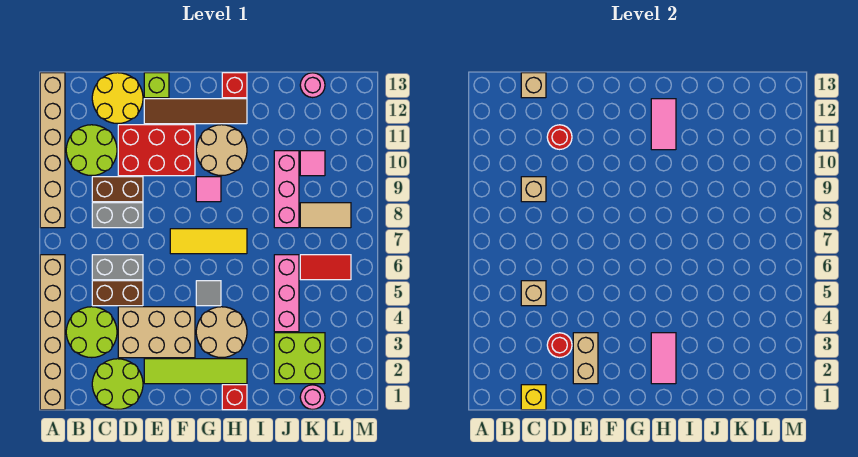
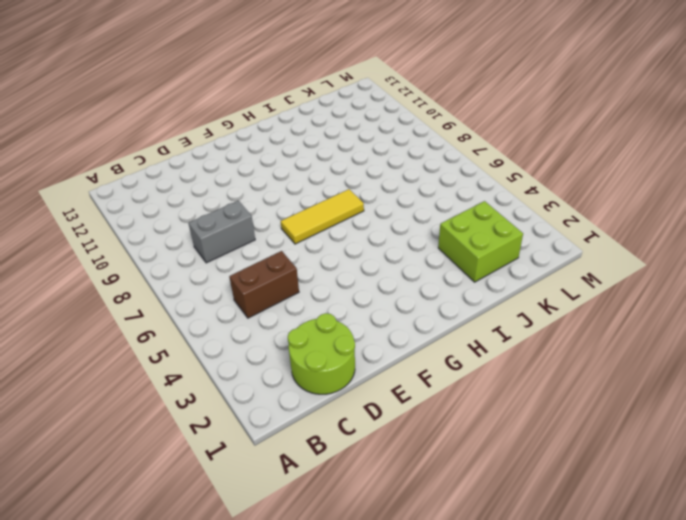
none -> tan brick A1:A6 level 1
none -> tan brick A8:A13 level 1
none -> lime round brick B3:C4 level 1
none -> lime round brick B10:C11 level 1

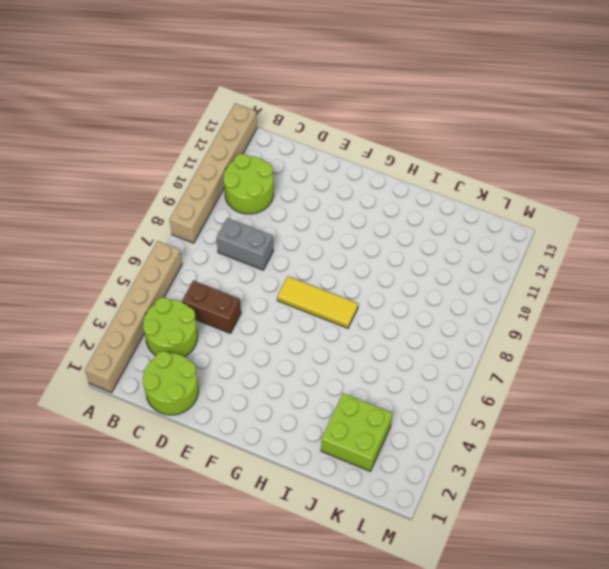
none -> grey brick C6:D6 level 1
none -> brown brick C9:D9 level 1
none -> yellow round brick C12:D13 level 1
none -> tan brick D3:F4 level 1

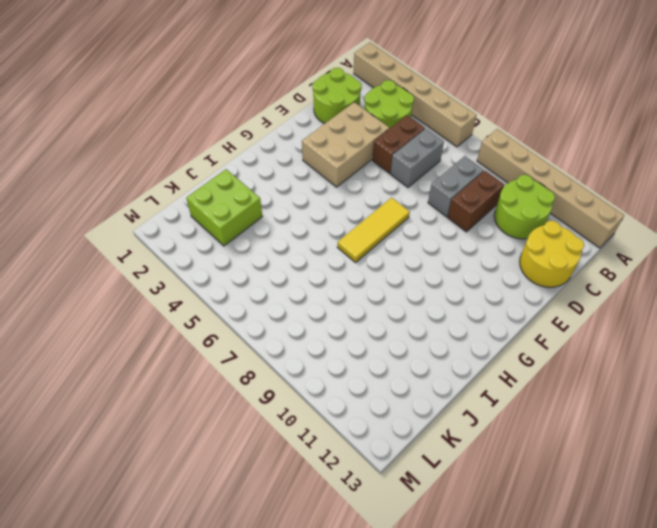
none -> red brick D10:F11 level 1
none -> lime tile E2:H2 level 1
none -> brown tile E12:H12 level 1
none -> lime brick E13 level 1

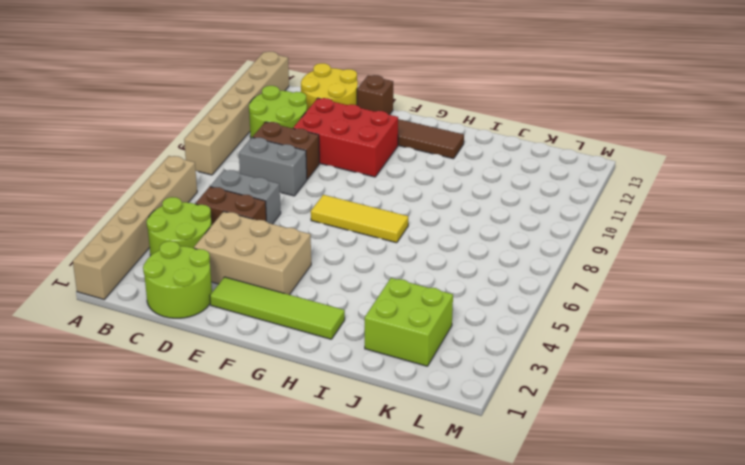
brown brick E13 level 1 -> lime brick E13 level 1
none -> tan round brick G3:H4 level 1
none -> grey tile G5 level 1
none -> pink tile G9 level 1
none -> tan round brick G10:H11 level 1

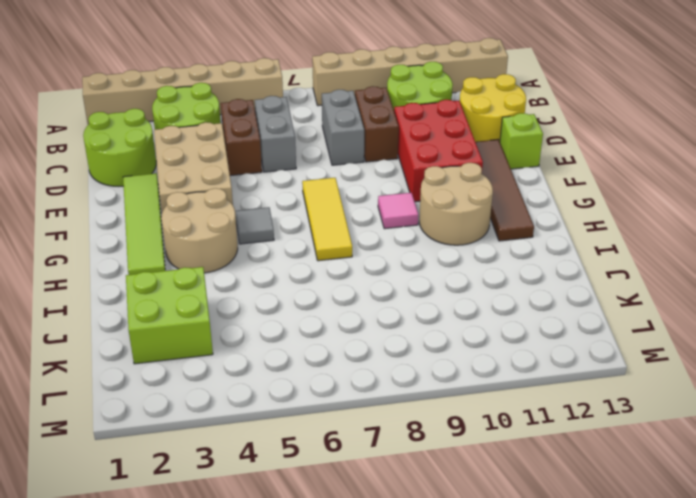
none -> red brick H1 level 1
none -> red brick H13 level 1
none -> pink brick J4:J6 level 1
none -> pink brick J8:J10 level 1

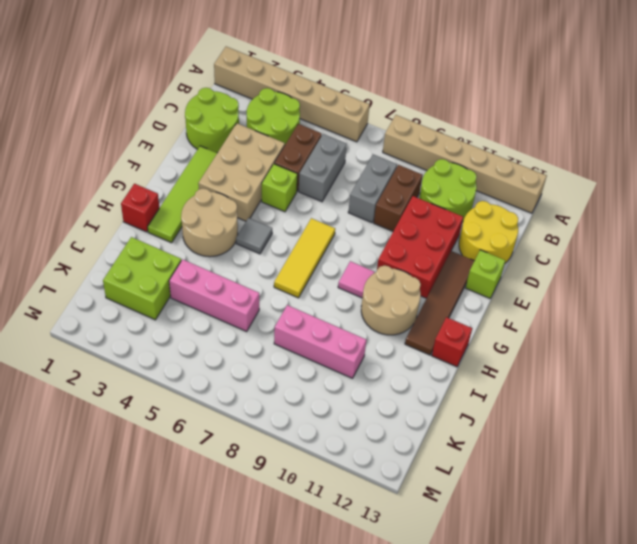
lime brick E5 level 1 -> none
none -> pink round brick K1 level 1
none -> red tile K6:L6 level 1
none -> tan tile K8:L8 level 1
none -> pink tile K10 level 1

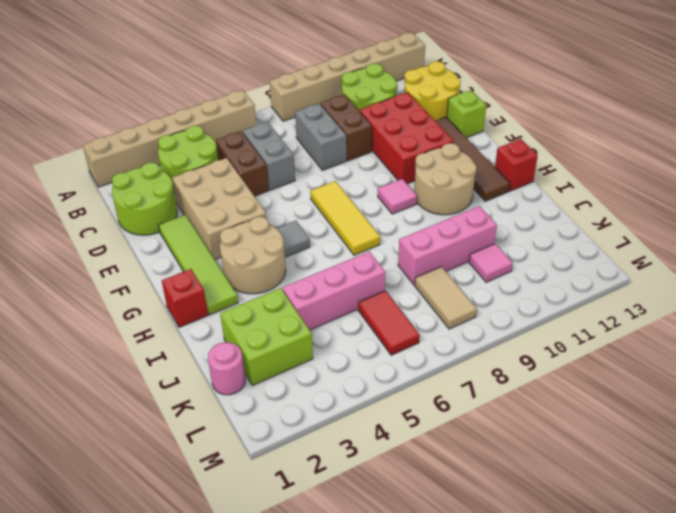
none -> pink round brick K13 level 1
none -> yellow brick C1 level 2
none -> tan brick C5 level 2
none -> tan brick C9 level 2

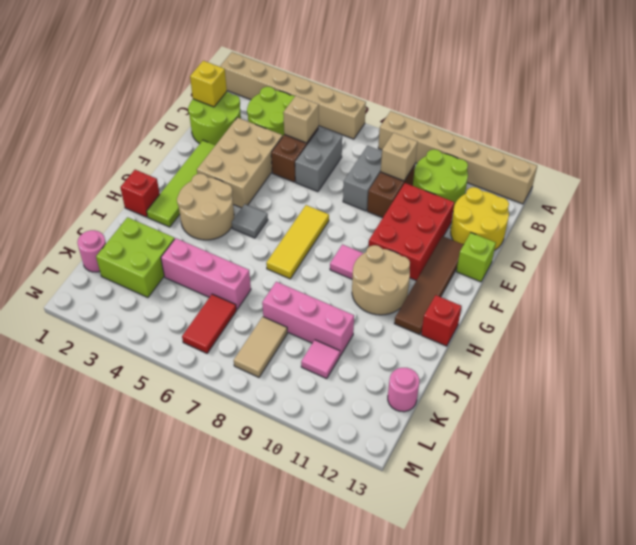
none -> tan brick C13 level 2
none -> red round brick D3 level 2
none -> red round brick D11 level 2
none -> tan brick E2:E3 level 2

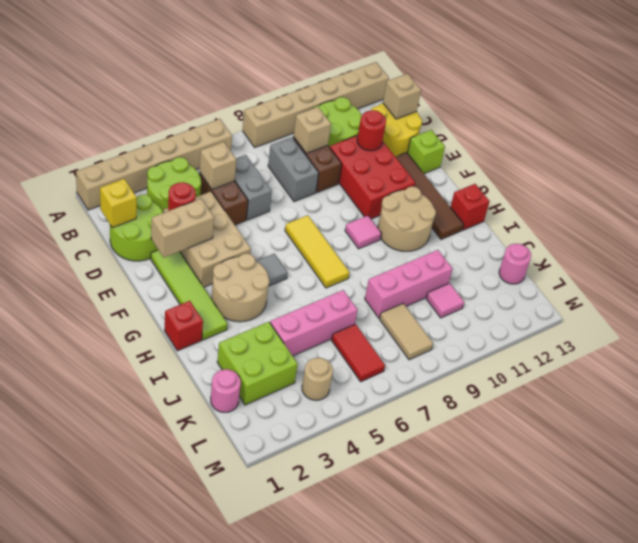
tan round brick L4 level 1 -> none
none -> pink tile H2:H3 level 2
none -> pink tile H11:H12 level 2

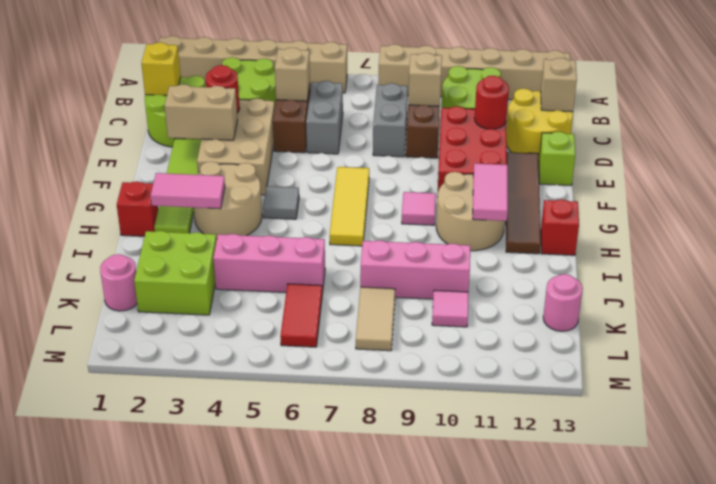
pink tile G11:H11 level 2 -> pink tile H11:H12 level 2

